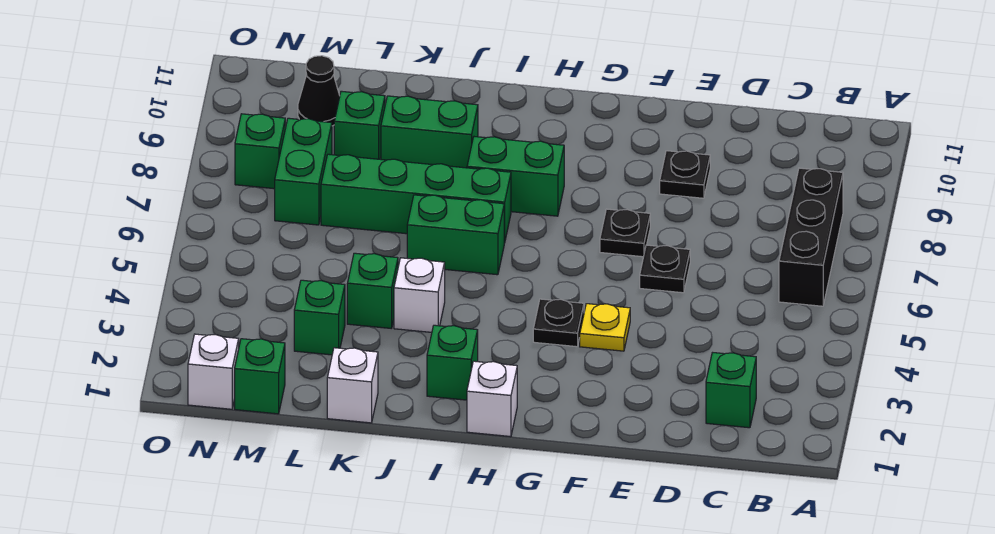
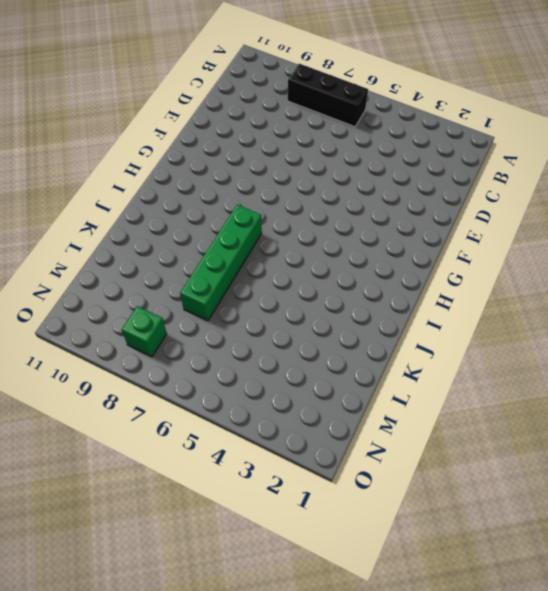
none -> green brick C2 level 1
none -> black plate E6 level 1
none -> black plate E9 level 1

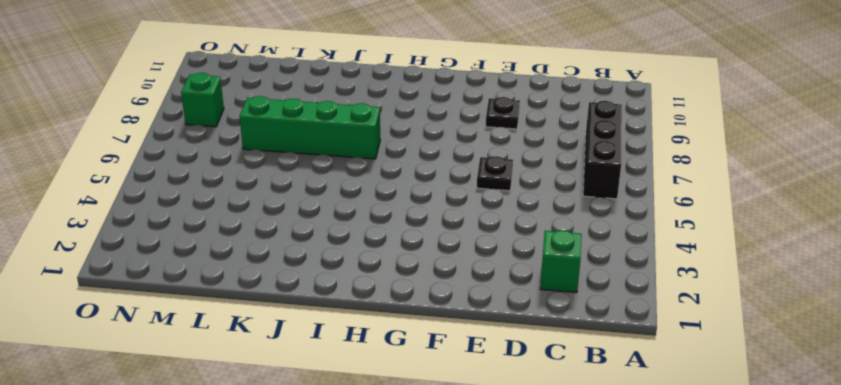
none -> yellow plate F4 level 1
none -> black plate F7 level 1
none -> black plate G4 level 1

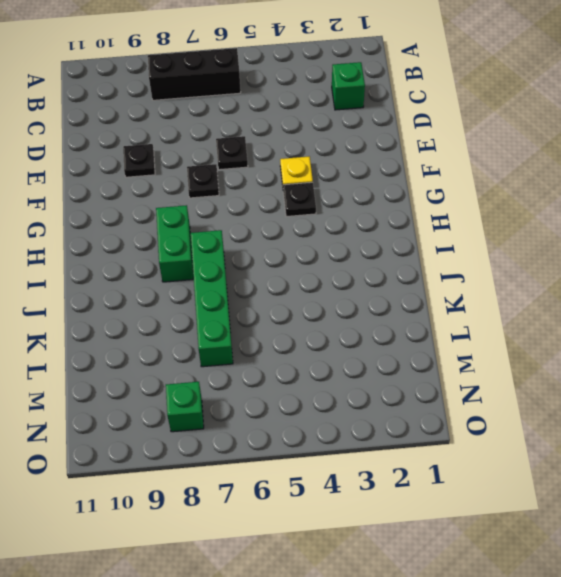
none -> white brick H1 level 1
none -> green brick I2 level 1
none -> green brick I6:J6 level 1

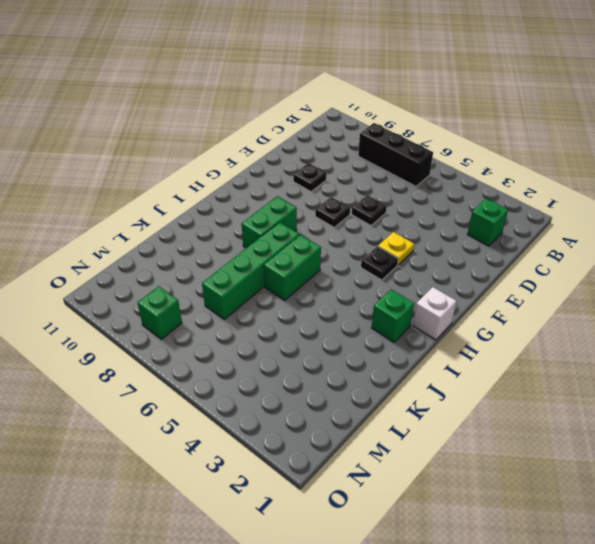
none -> white brick J4 level 1
none -> green brick J9:K9 level 1
none -> white brick K1 level 1

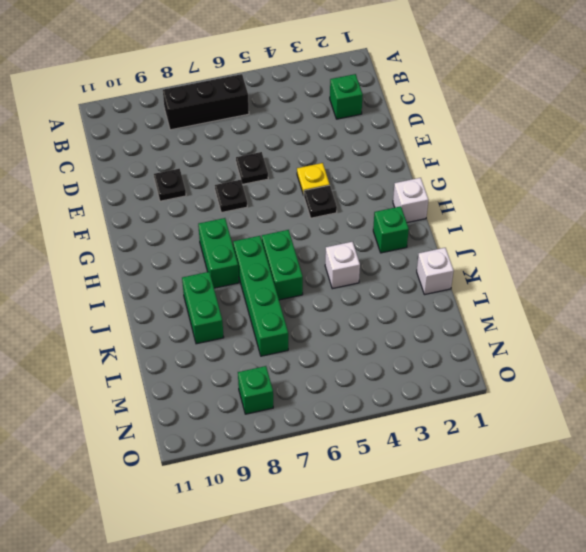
none -> green brick K4 level 1
none -> green brick L3 level 1
none -> green brick L9 level 1

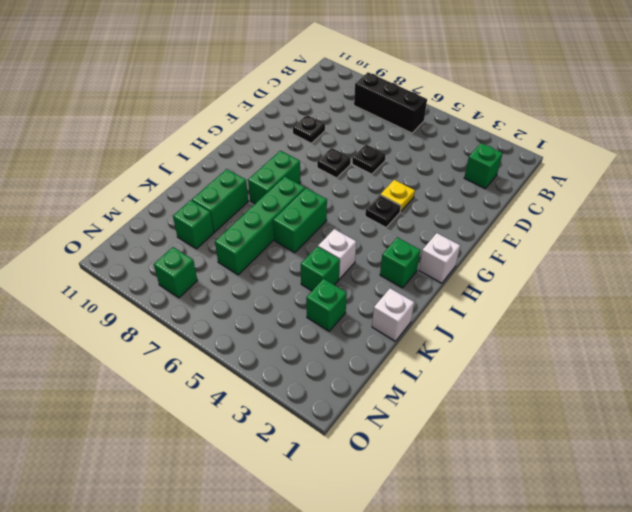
none -> green brick M1 level 1
none -> green brick M7:M8 level 1
none -> black cone M10 level 1

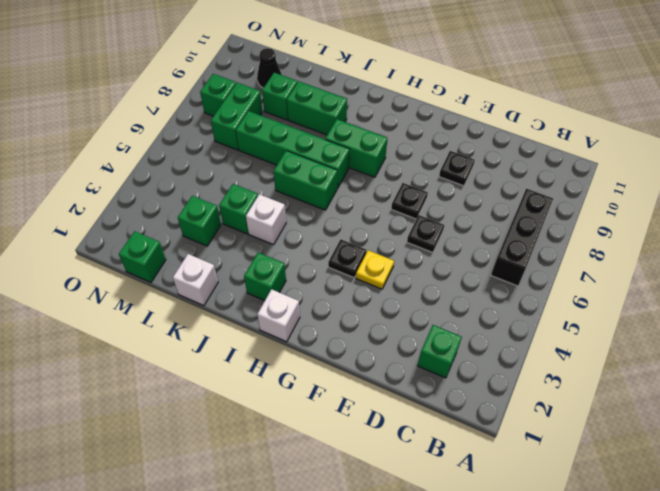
none -> white brick N1 level 1

